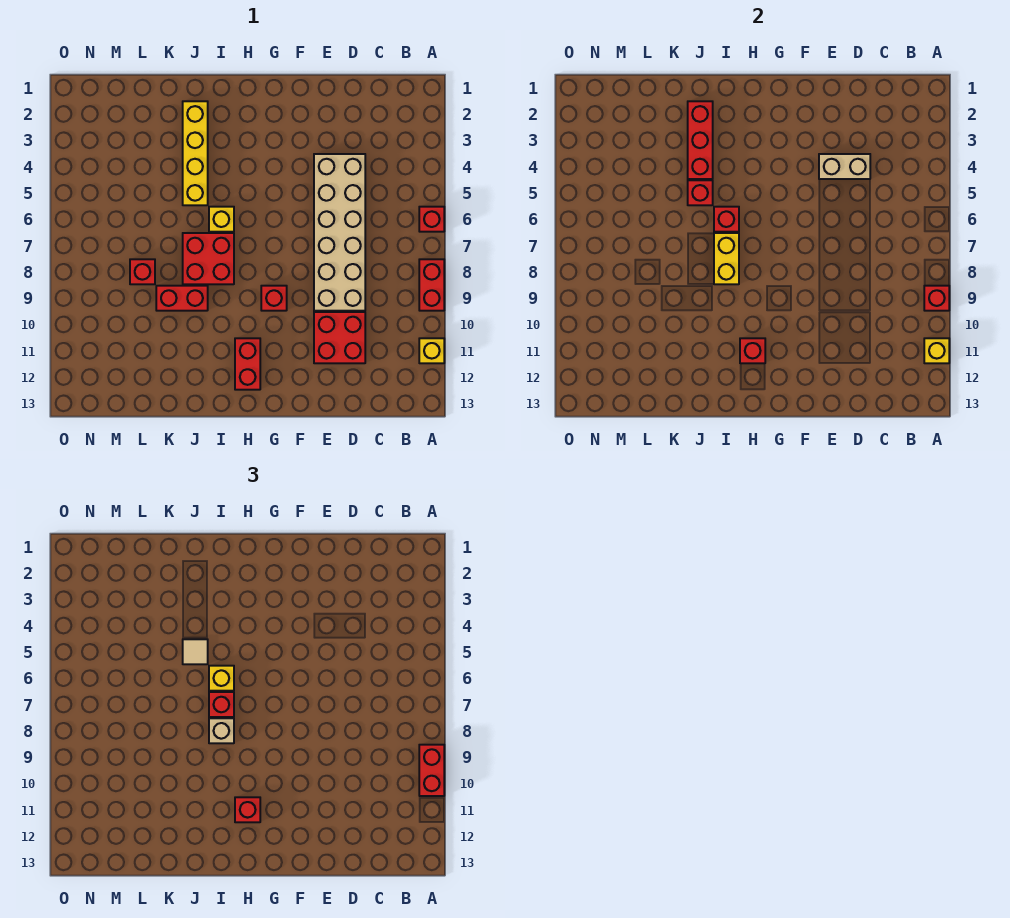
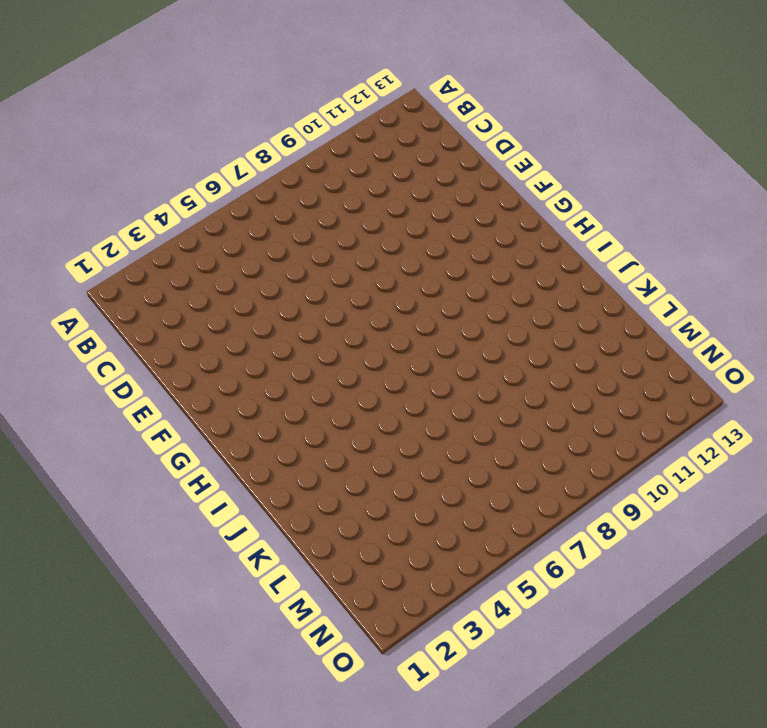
none -> red brick A6 level 1
none -> red brick A8:A9 level 1
none -> yellow brick A11 level 1

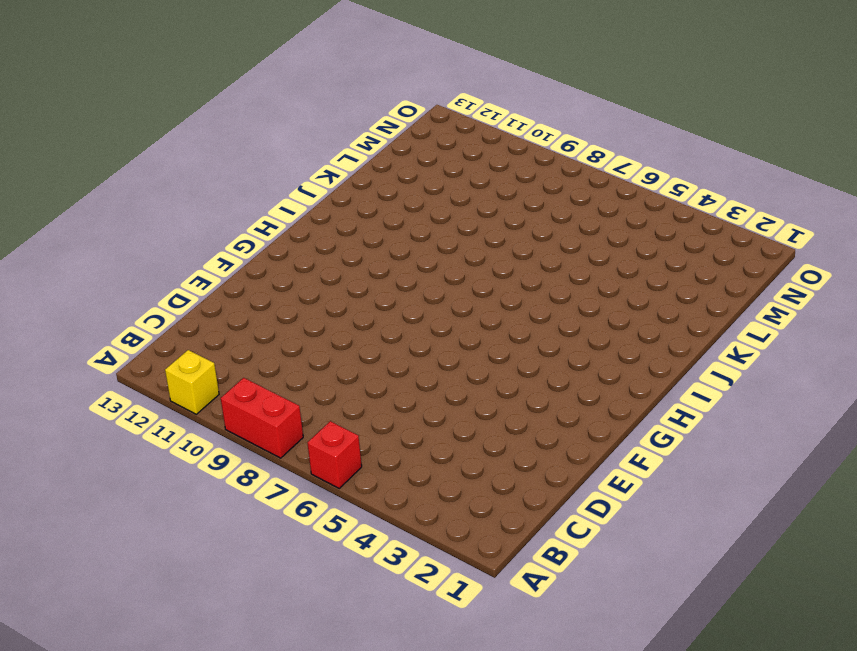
none -> tan brick D4:E9 level 1
none -> red brick D10:E11 level 1
none -> red brick G9 level 1

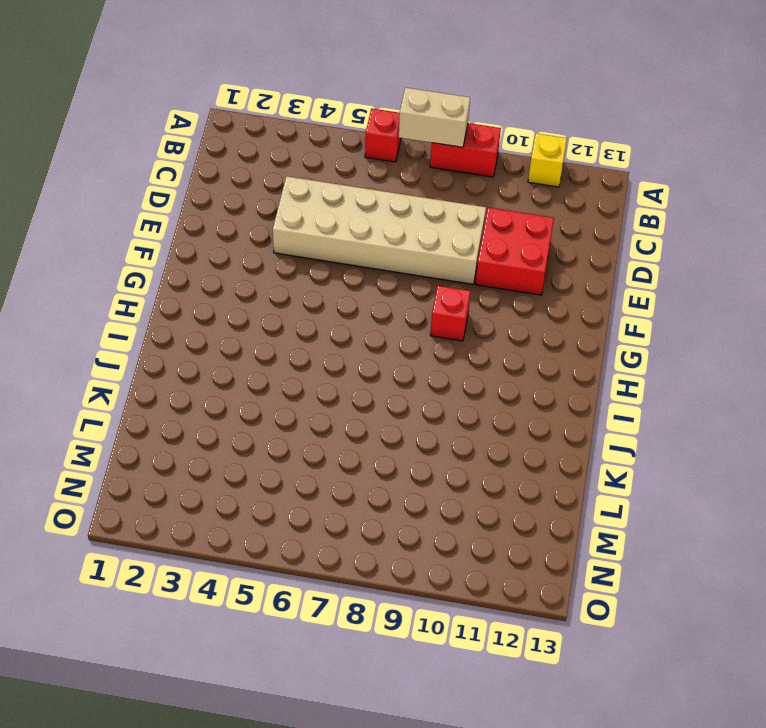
tan brick A7:A8 level 2 -> tan brick D4:E4 level 2
none -> red brick H11:H12 level 1
none -> yellow brick I6 level 1
none -> red brick I7:J8 level 1

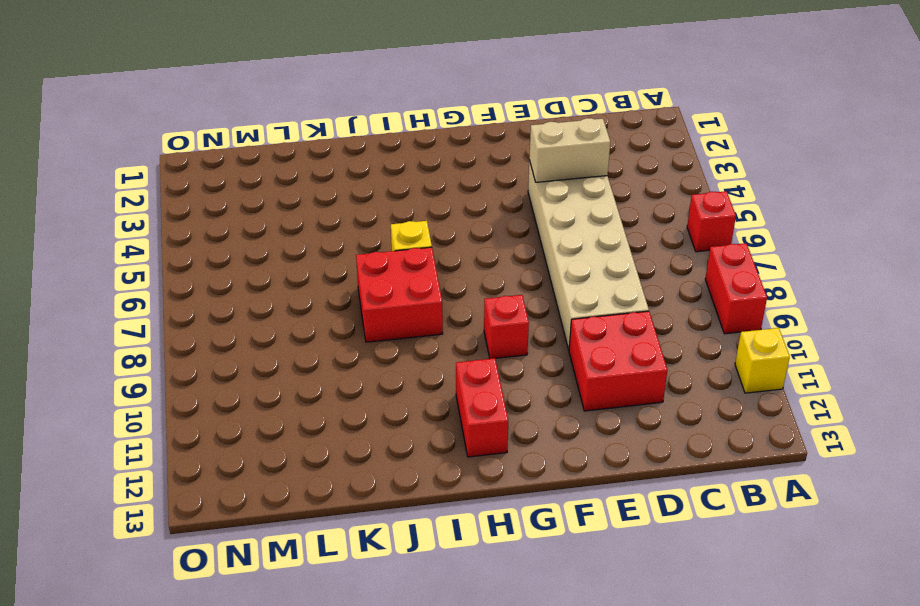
none -> yellow brick J2:J5 level 1
none -> red brick J9:K9 level 1
none -> red brick L8 level 1

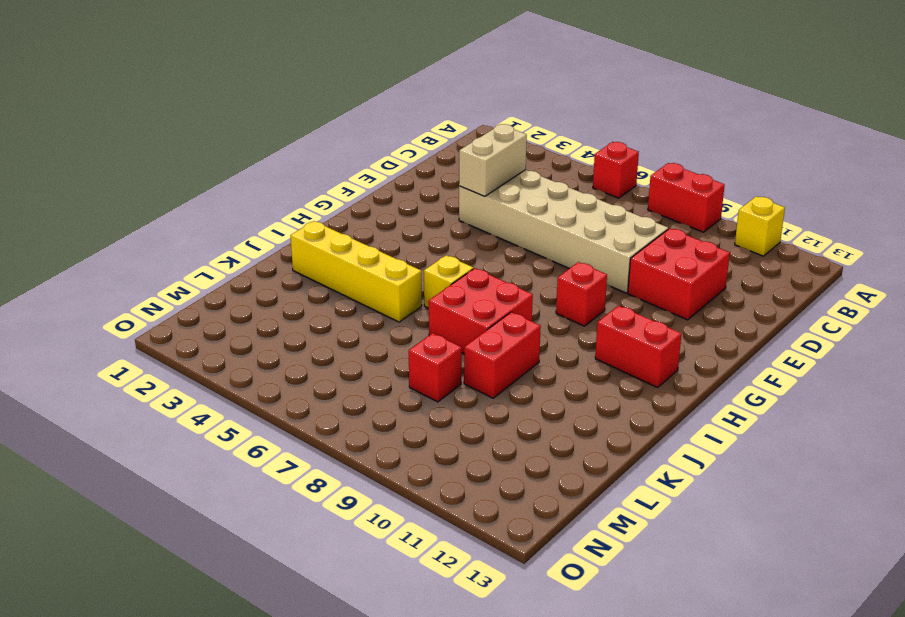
none -> red brick A9 level 2
none -> yellow brick A11 level 2
none -> red brick H11 level 2

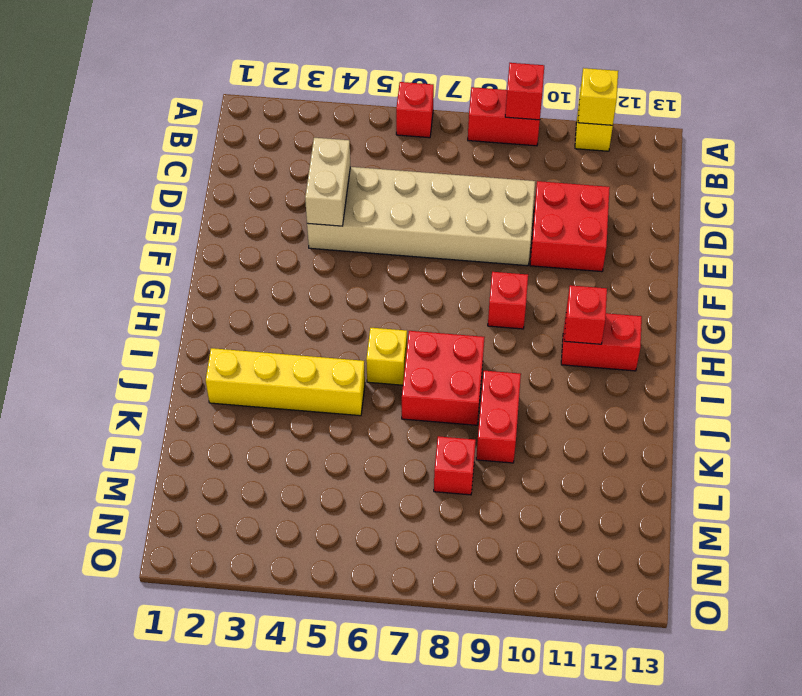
none -> red brick I6 level 2
none -> yellow brick I7:I8 level 2
none -> red brick J2:J4 level 2

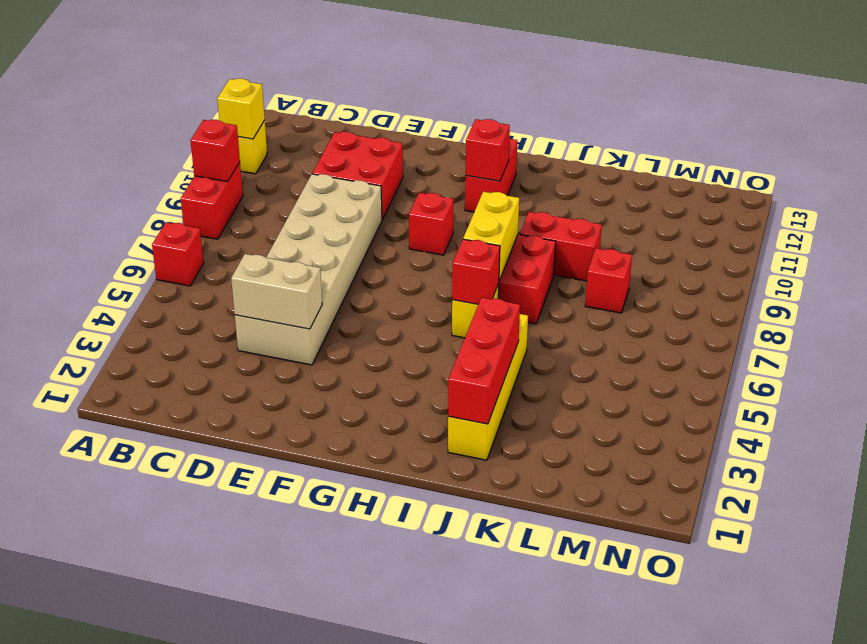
none -> red brick J5 level 2
none -> red brick A9:A10 level 3
none -> red brick H11 level 3

